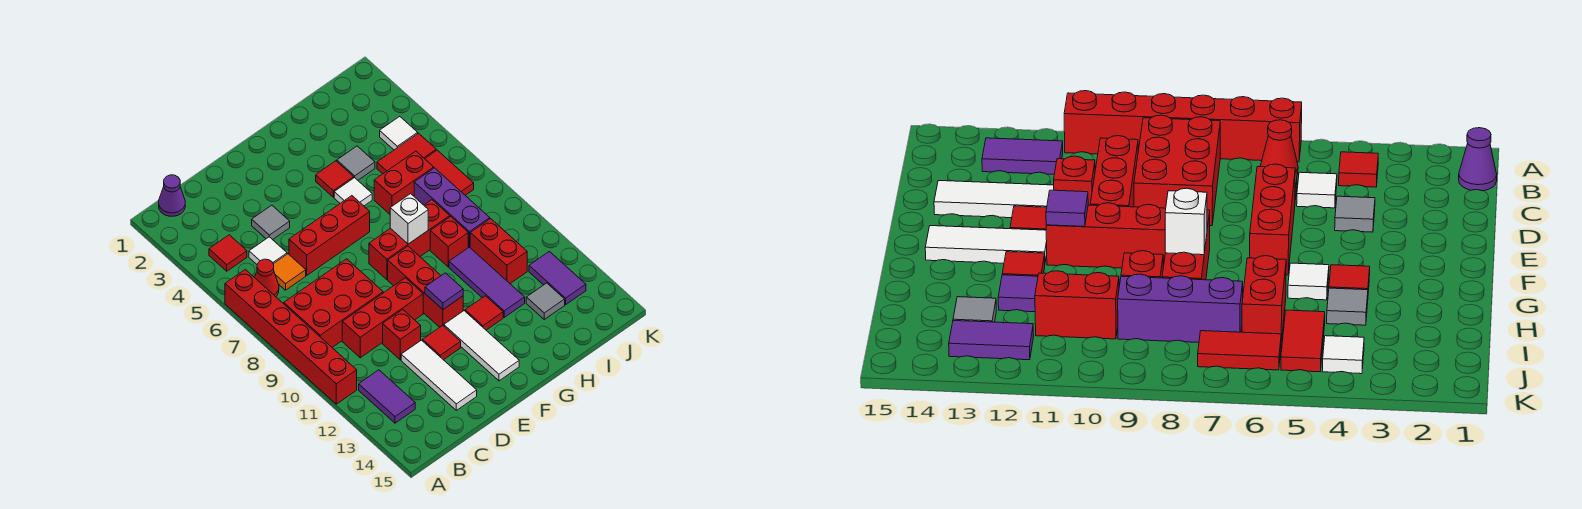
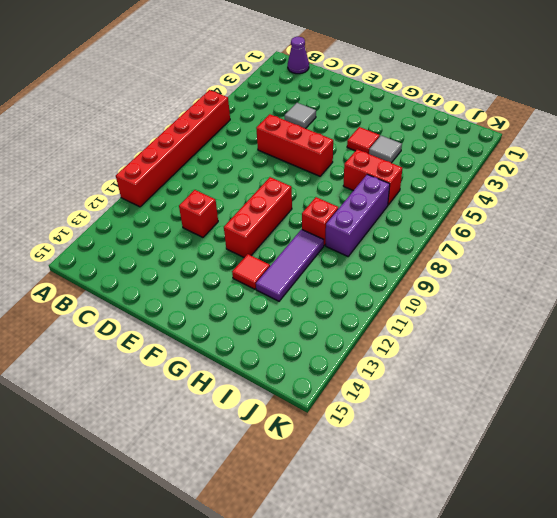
none -> red tile B4 level 1
none -> red cone B6 level 1
none -> red brick B8:D9 level 1
none -> purple tile B12:B13 level 1

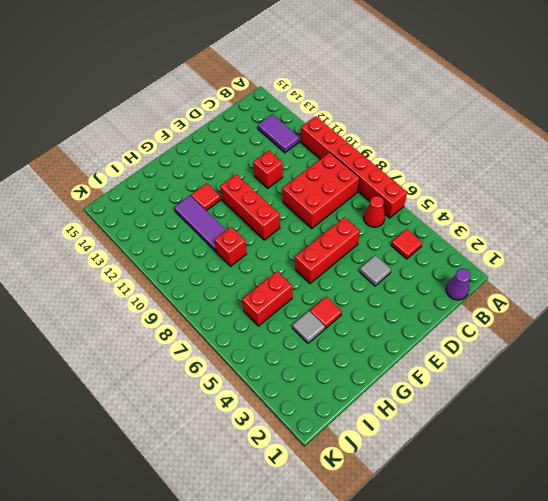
none -> white tile C5 level 1
none -> orange tile C6 level 1
none -> red brick C10:E10 level 1
none -> white tile D12:D14 level 1

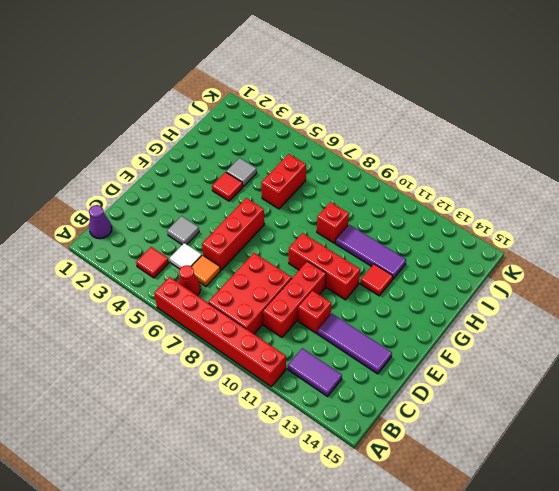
purple tile D12:D14 level 1 -> white tile D12:D14 level 1
none -> red tile E12 level 1
none -> red brick F8:H8 level 1
none -> white tile F12:F14 level 1
none -> white tile G5 level 1

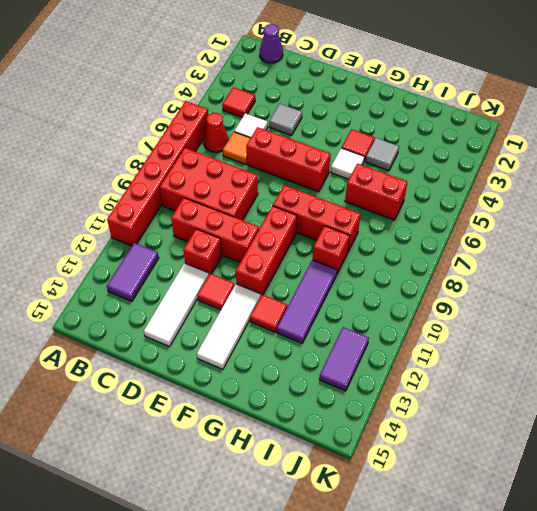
none -> red tile I5:J5 level 1
none -> purple brick I7:I9 level 1
none -> red brick I10:I11 level 1
none -> grey tile I13 level 1

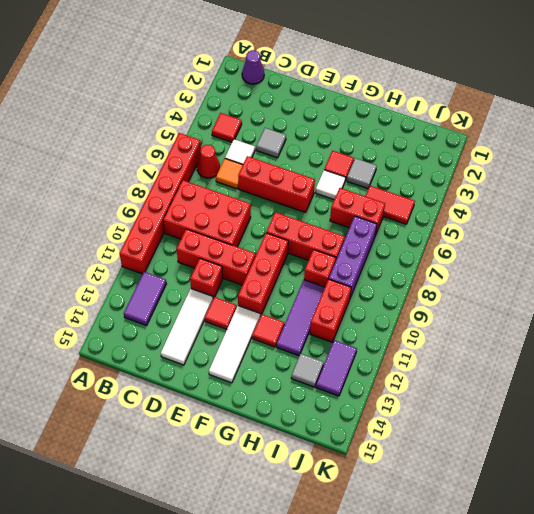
none -> white tile J4 level 1
none -> red tile J6:J7 level 1
none -> purple tile F11 level 2
none -> white brick G8 level 2

